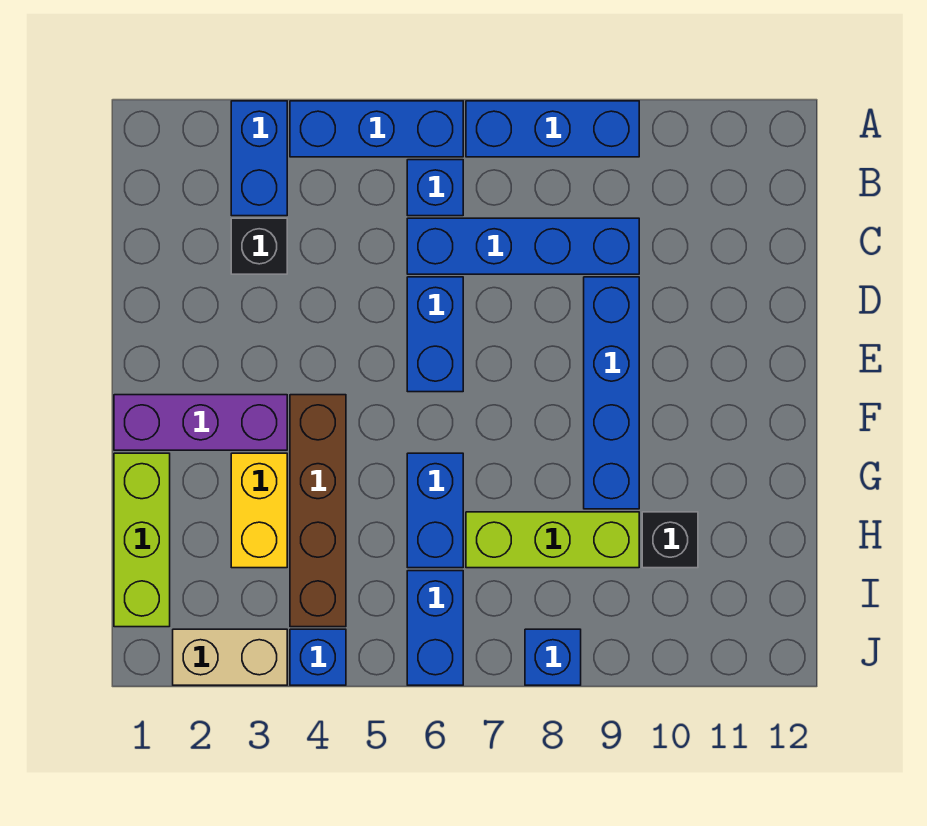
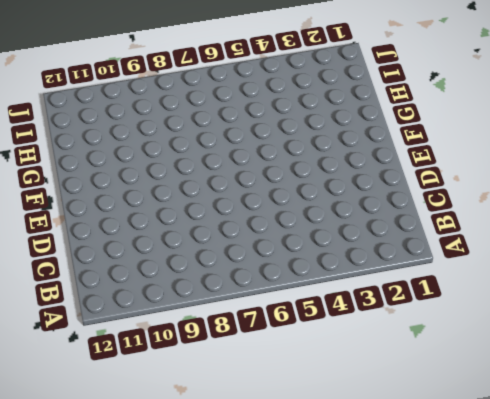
none -> blue brick A3:B3 level 1
none -> blue brick A4:A6 level 1
none -> blue brick A7:A9 level 1

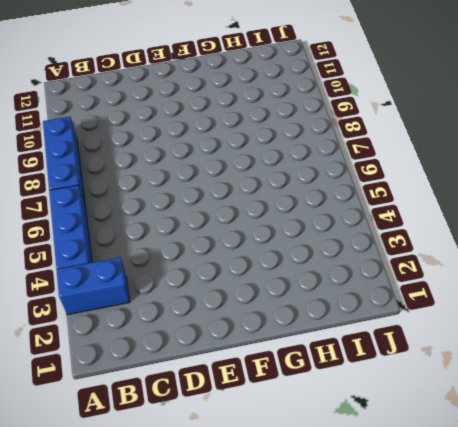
none -> blue brick B6 level 1
none -> black brick C3 level 1
none -> blue brick C6:C9 level 1

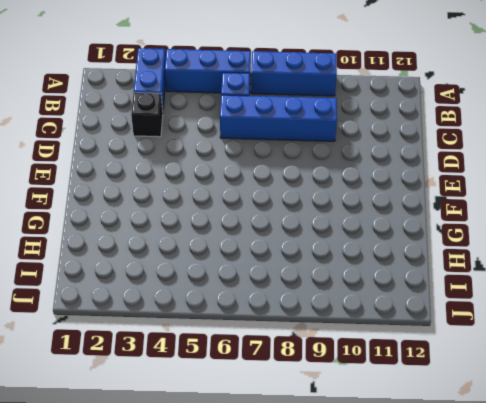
none -> blue brick D6:E6 level 1
none -> blue brick D9:G9 level 1
none -> purple brick F1:F3 level 1

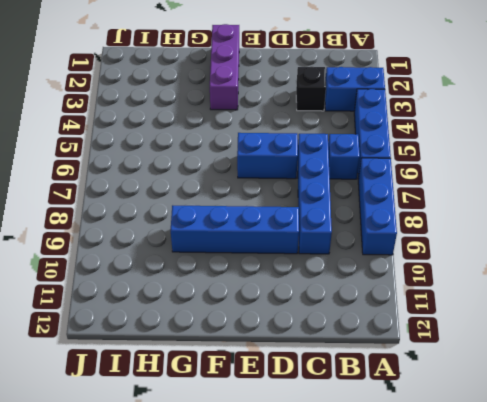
none -> brown brick F4:I4 level 1
none -> lime brick G1:I1 level 1
none -> yellow brick G3:H3 level 1

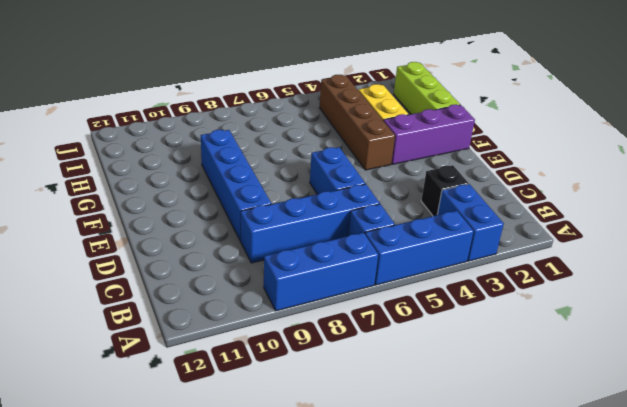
none -> blue brick G6:H6 level 1
none -> lime brick H7:H9 level 1
none -> black brick H10 level 1

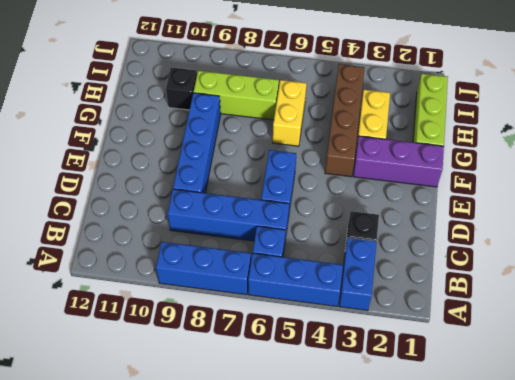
yellow brick G6:H6 level 1 -> blue brick G6:H6 level 1
none -> blue brick I6:J6 level 1
none -> tan brick J2:J3 level 1
none -> blue brick J4 level 1

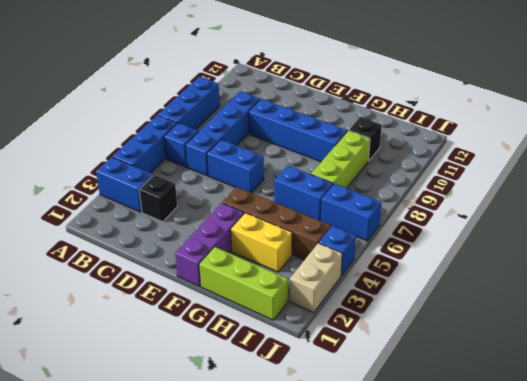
none -> blue brick J8 level 1

